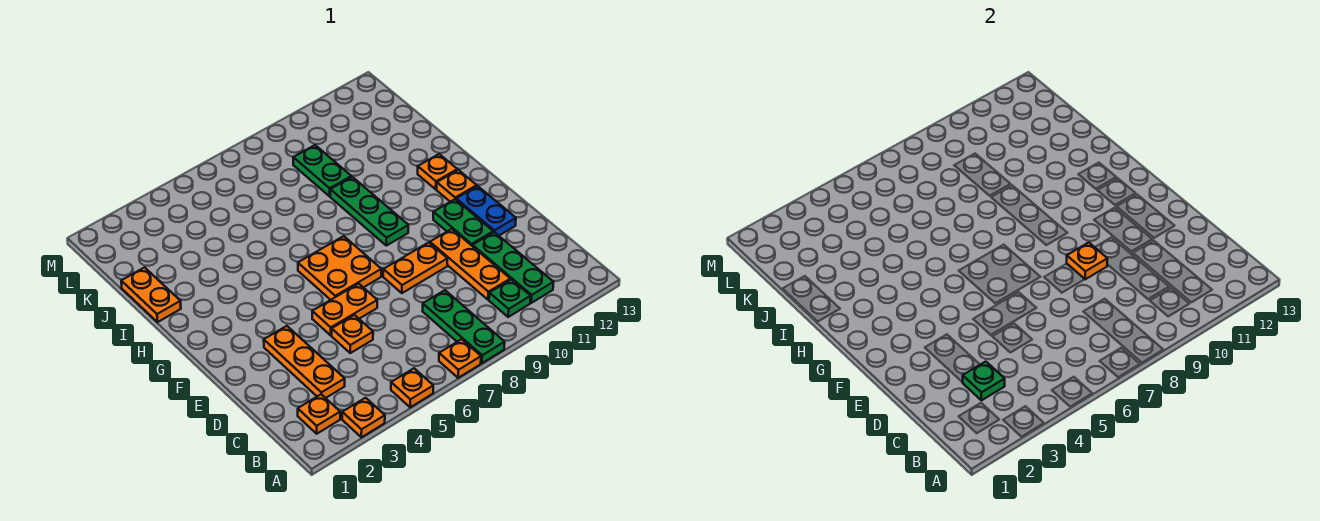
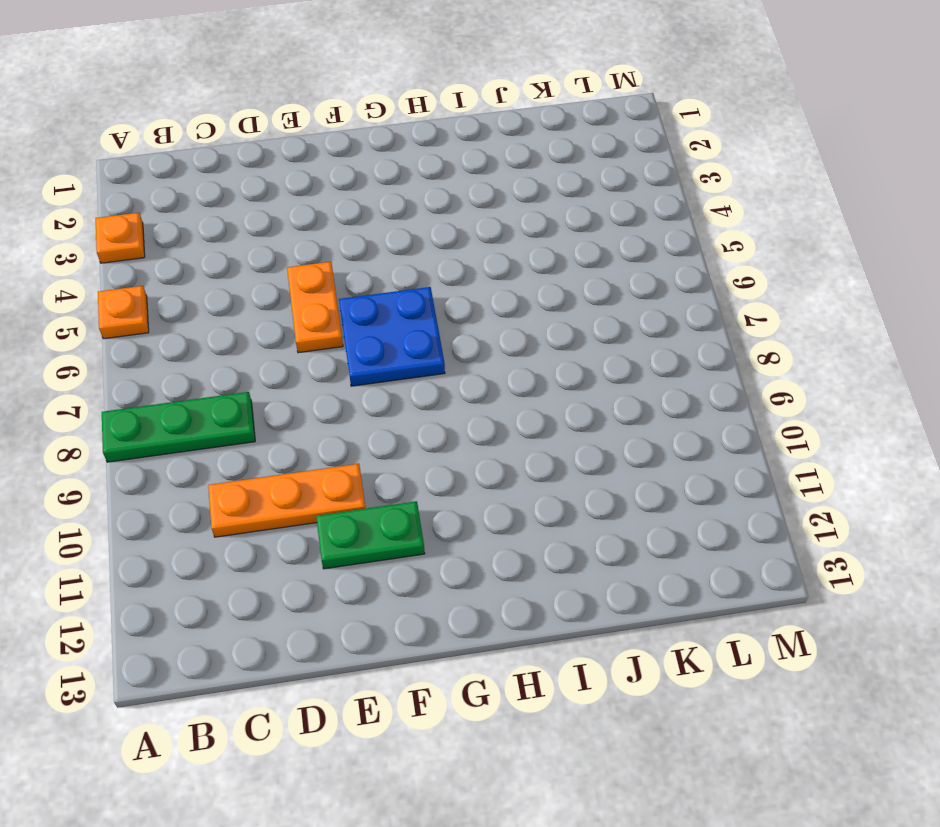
blue plate F6:G7 level 1 -> orange plate F6:G7 level 1
none -> orange plate A7 level 1
none -> orange plate B2 level 1
none -> green plate B10 level 1

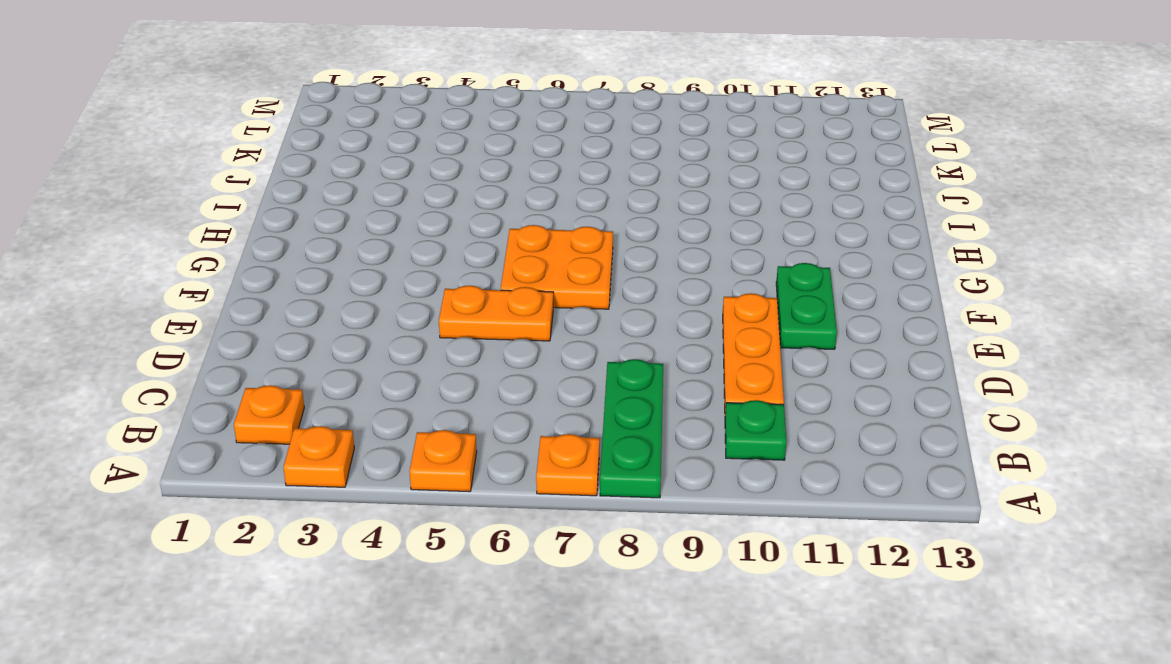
none -> green plate B11:D11 level 1
none -> orange plate C3:E3 level 1
none -> orange plate D5 level 1

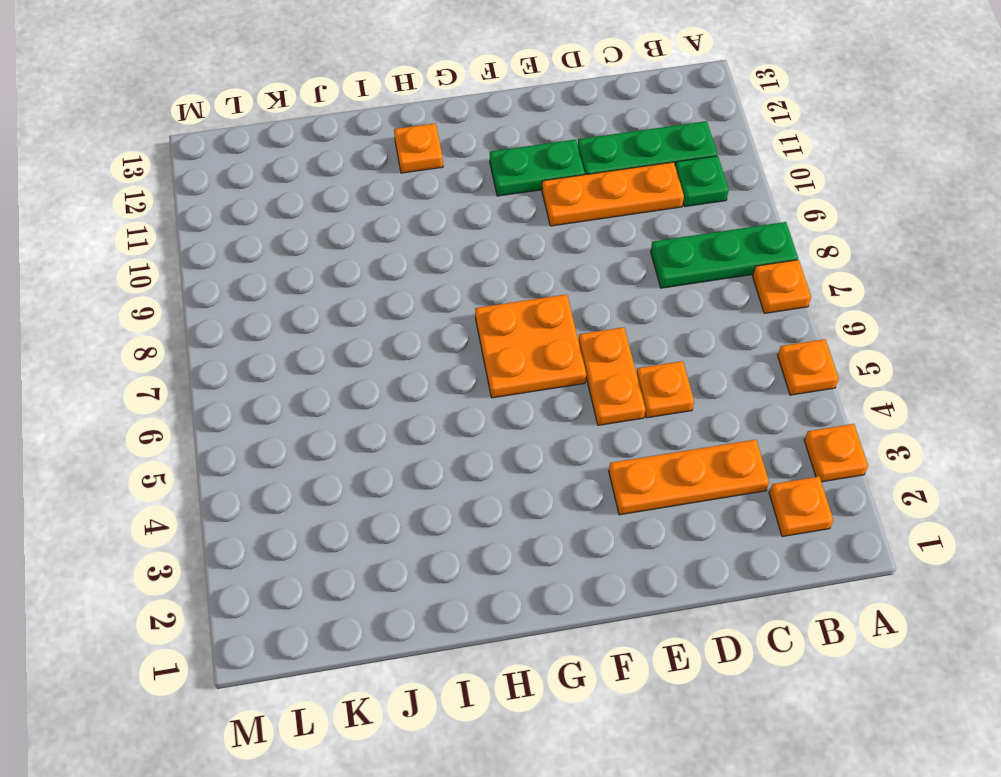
none -> orange plate E8:E9 level 1
none -> blue plate E12:F12 level 1
none -> green plate G9:I9 level 1

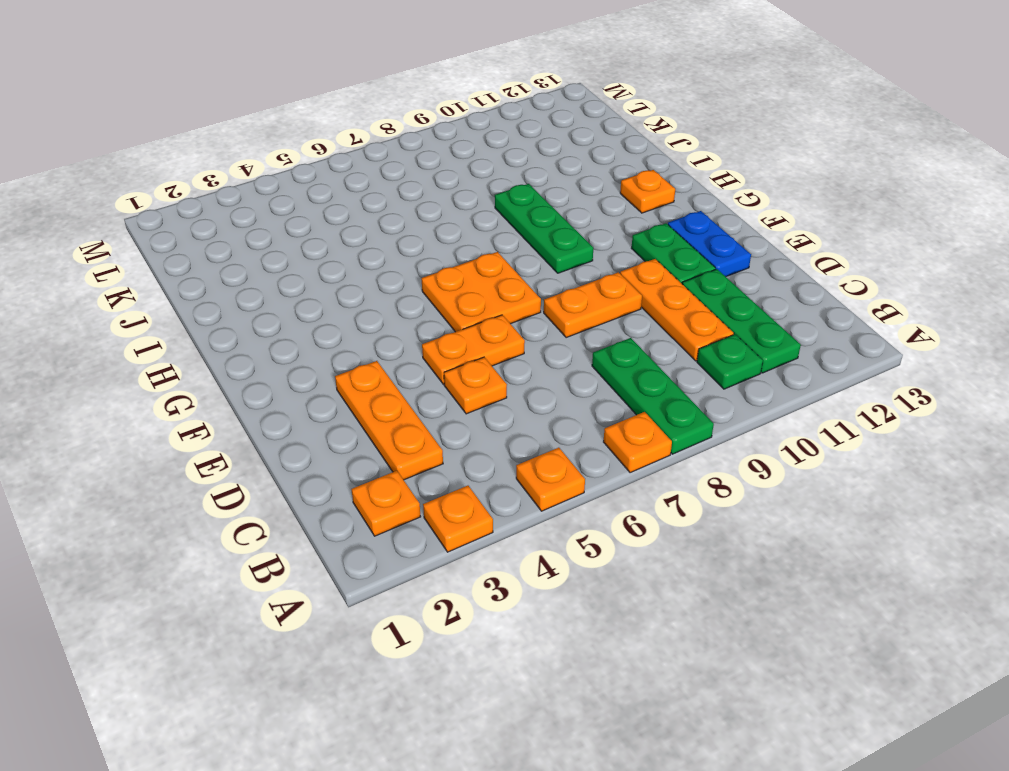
none -> orange plate G12 level 1
none -> orange plate I1:J1 level 1
none -> green plate J9:K9 level 1

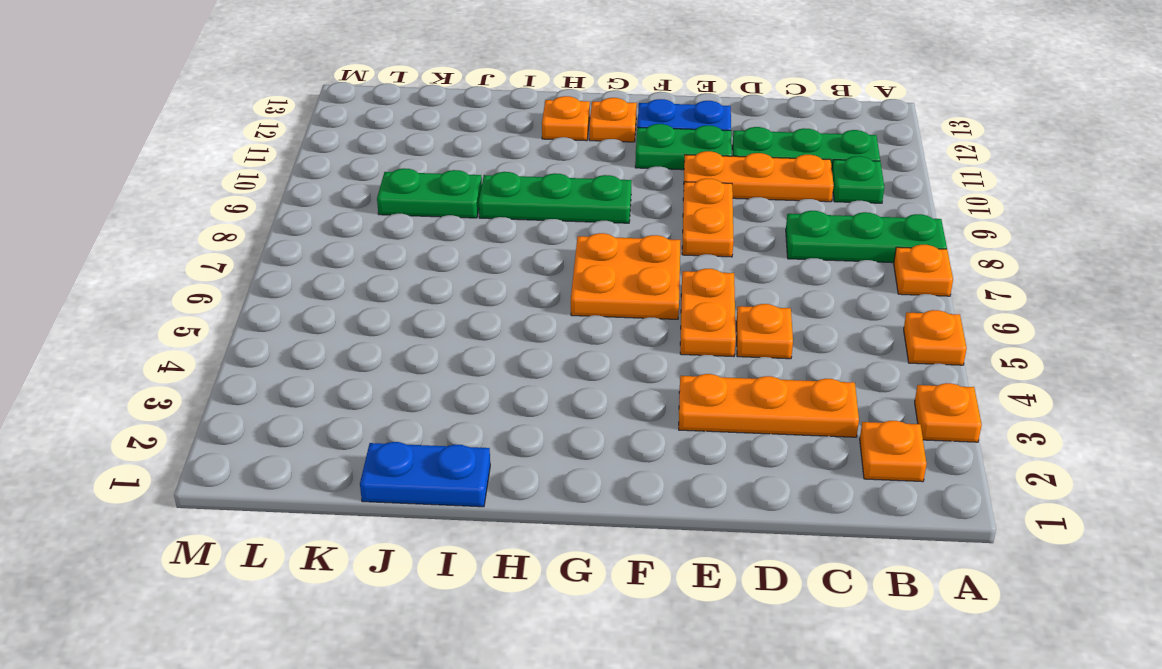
blue plate I1:J1 level 1 -> orange plate I1:J1 level 1
none -> green plate C3 level 2
none -> orange plate E9 level 2

